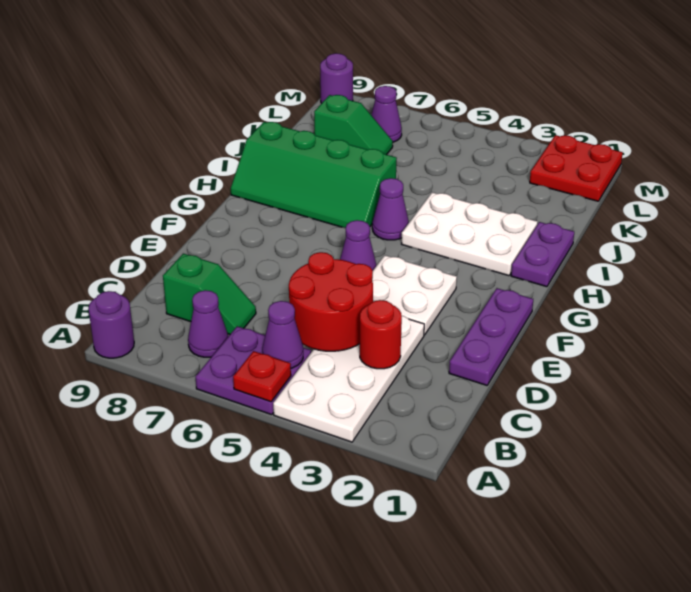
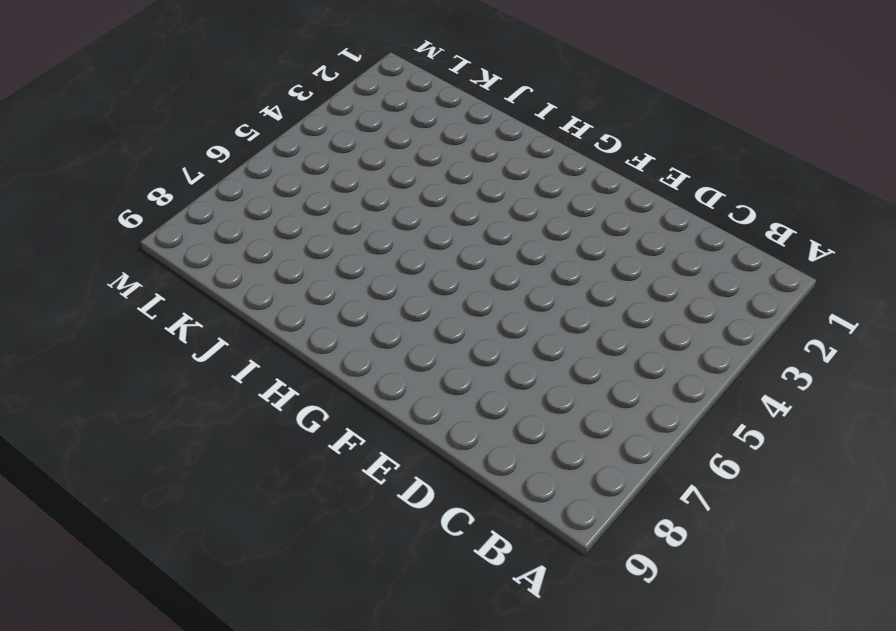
none -> white plate A3:D4 level 1
none -> purple plate A5:B6 level 1
none -> purple round brick A9 level 1

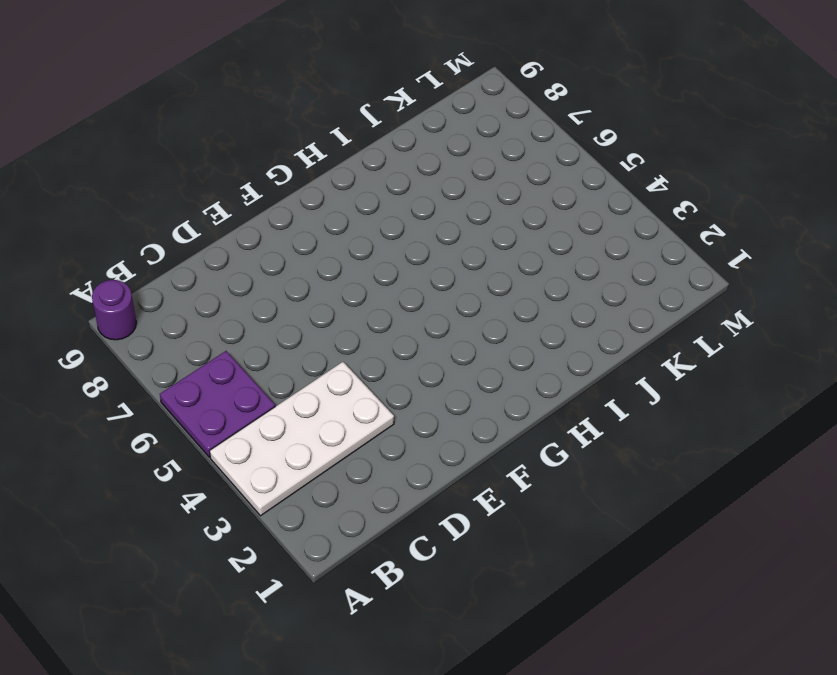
none -> purple cone B7 level 1
none -> green slope C7:C8 level 1 top 8
none -> purple plate D1:F1 level 1

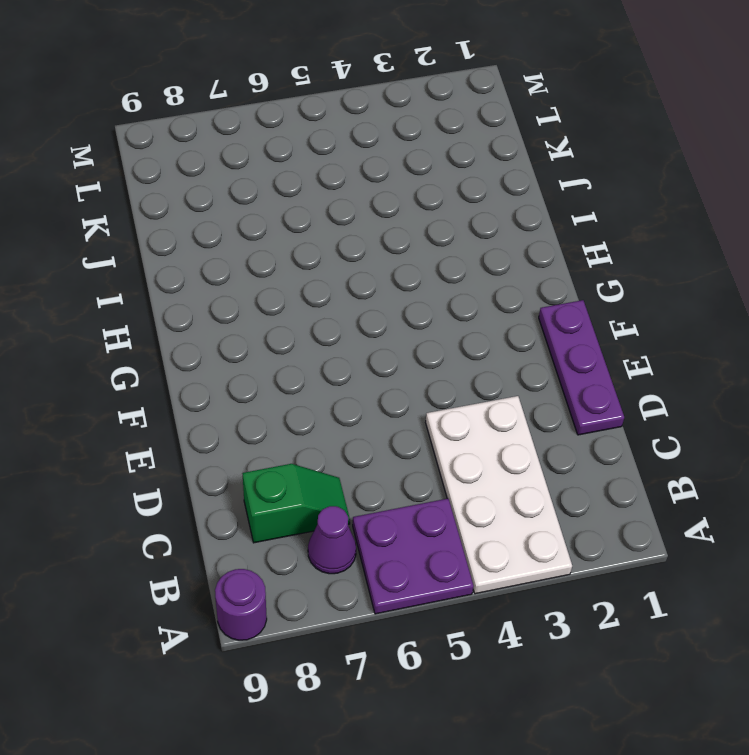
none -> white plate E3:F4 level 1
none -> purple cone F5 level 1
none -> purple plate H1:I1 level 1

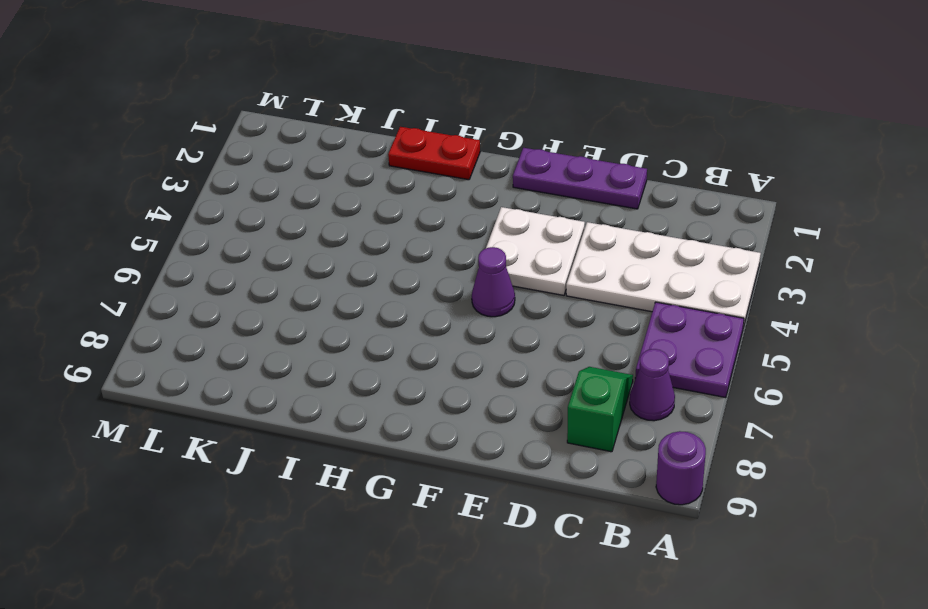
red plate H1:I1 level 1 -> purple plate H1:I1 level 1
none -> white plate H2:I4 level 1
none -> purple cone H5 level 1
none -> green slope H6:I9 level 1 top I

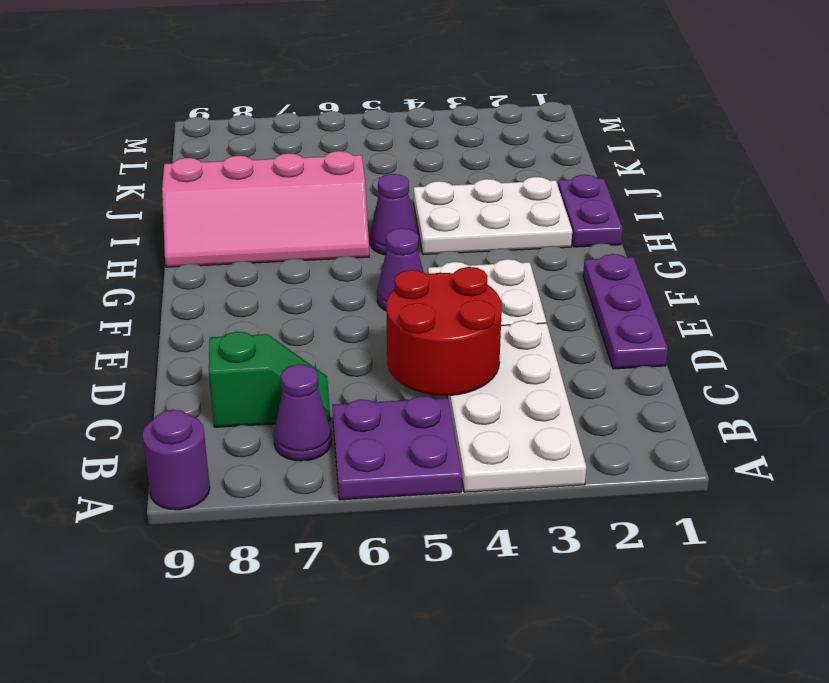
pink slope H6:I9 level 1 top I -> green slope H6:I9 level 1 top I
none -> green slope K7:K8 level 1 top 8
none -> red plate L1:M2 level 1
none -> purple cone L7 level 1

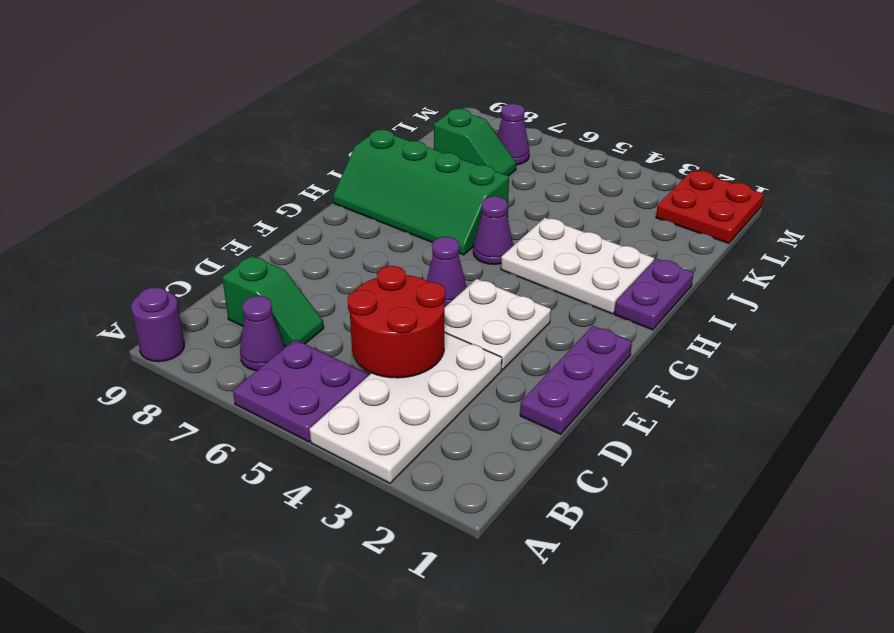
none -> purple round brick M9 level 1
none -> red plate A5 level 2
none -> purple cone B5 level 2

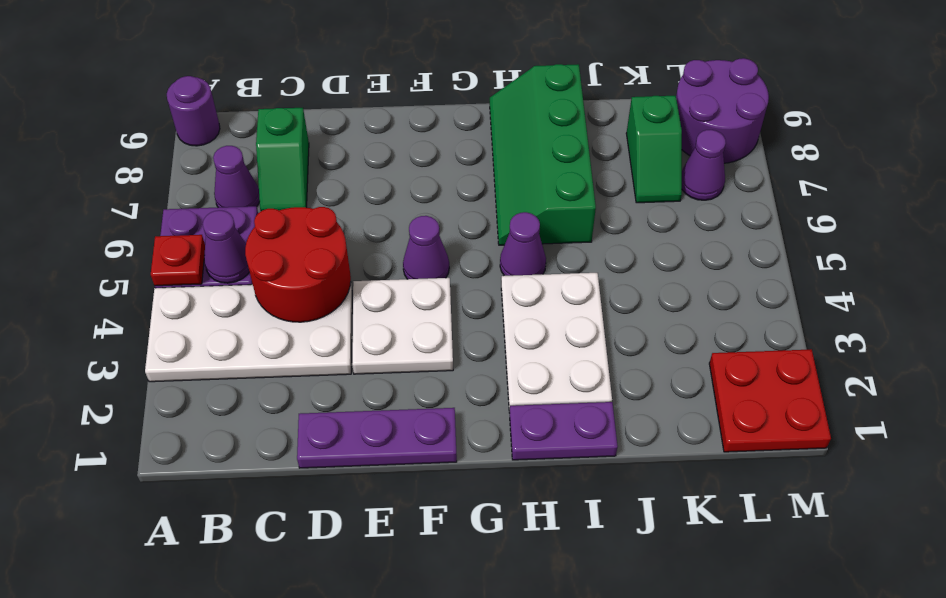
purple round brick L8:M9 level 1 -> purple round brick M9 level 1
none -> red round brick C3 level 2

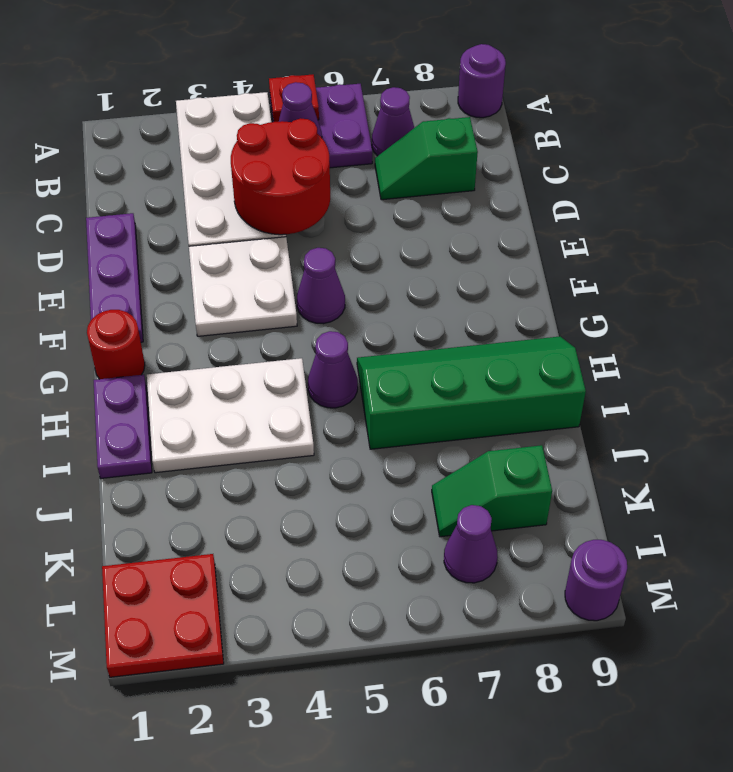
red round brick G1 level 1 -> red round brick C3 level 2

